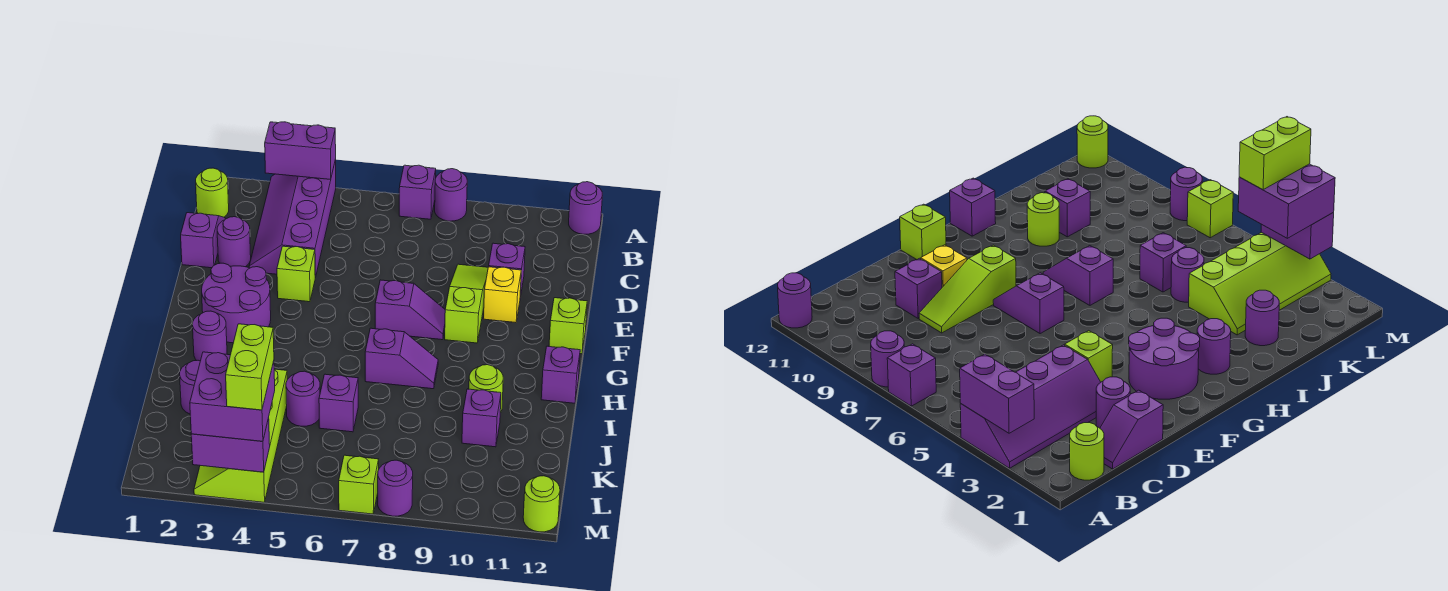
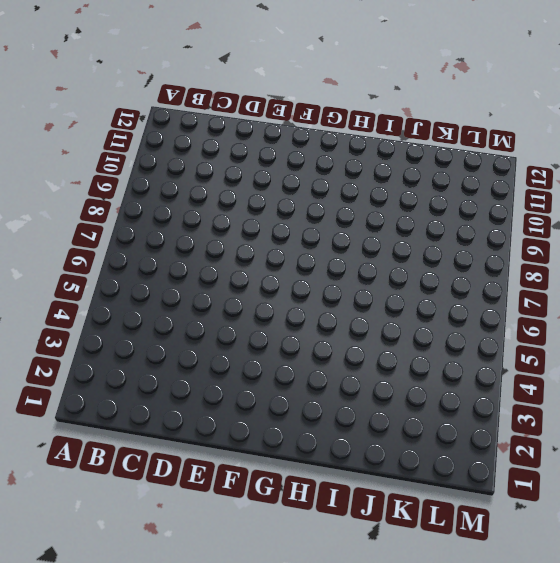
none -> purple slope A3:D4 level 1 top 4
none -> purple brick A7 level 1
none -> purple round brick A8 level 1
none -> purple round brick A12 level 1

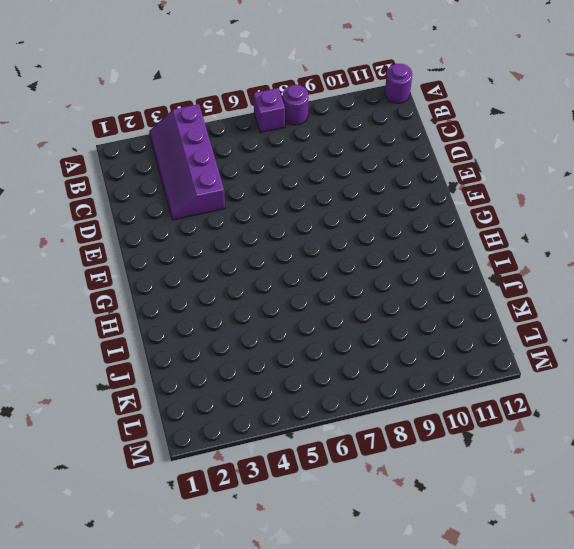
none -> lime round brick B1 level 1
none -> purple slope C1:D1 level 1 top D
none -> purple round brick D2 level 1
none -> lime slope D9:F9 level 1 top F

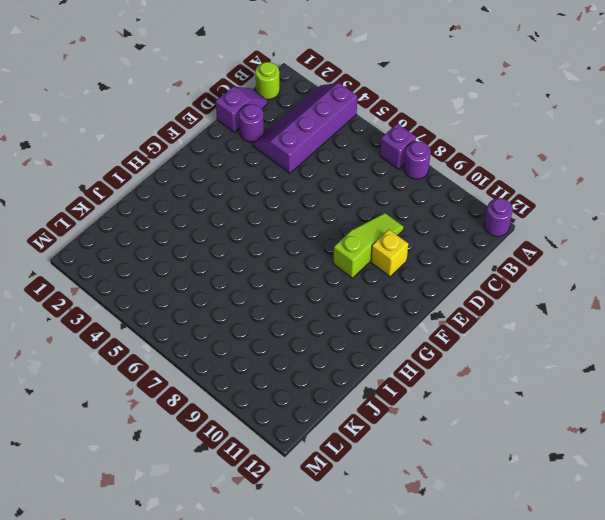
none -> purple brick D10 level 1
none -> lime brick E4 level 1
none -> purple round brick F2:G3 level 1
none -> purple slope F7:F8 level 1 top 7

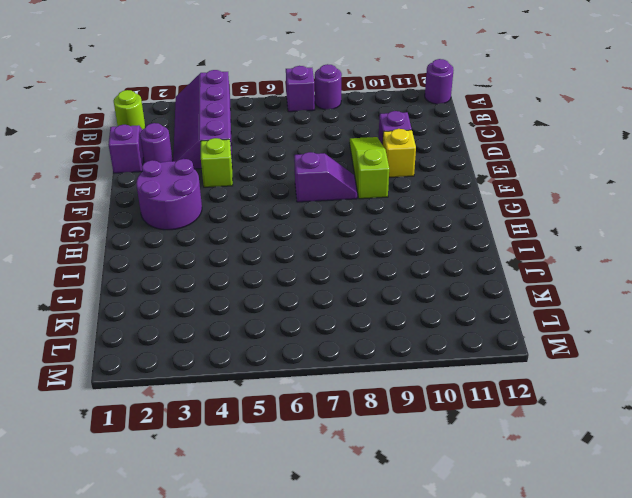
none -> lime brick F12 level 1
none -> purple round brick H2 level 1
none -> purple slope H7:H8 level 1 top 7
none -> purple brick H12 level 1

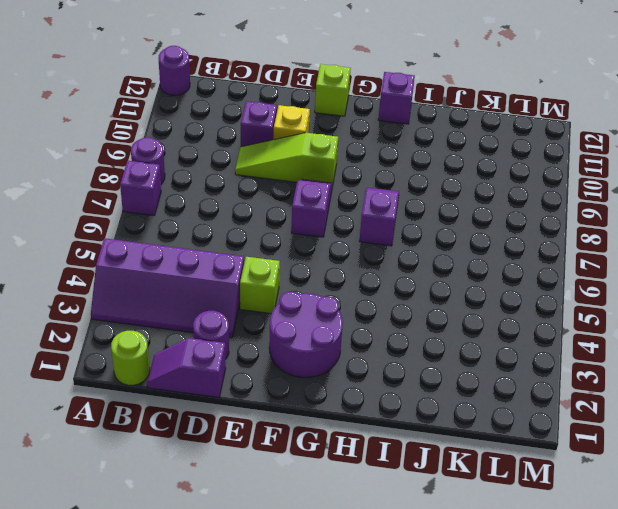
none -> purple round brick H2 level 1
none -> lime round brick I10 level 1
none -> purple round brick J2 level 1
none -> lime slope J3:M4 level 1 top 4

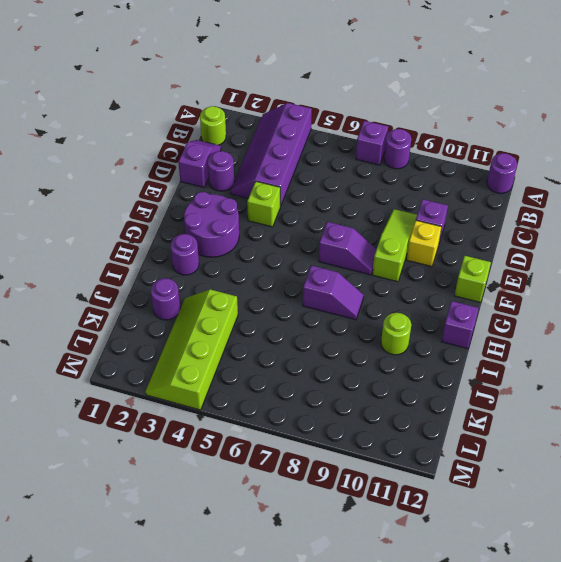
none -> purple round brick J5 level 1
none -> purple brick J6 level 1
none -> purple brick J10 level 1
none -> lime brick M7 level 1

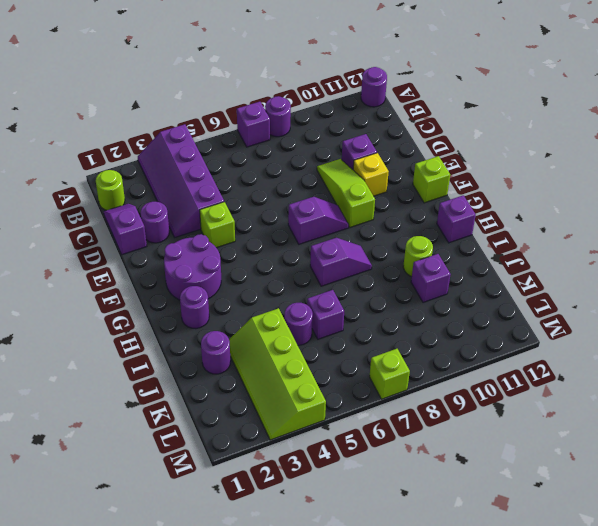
none -> purple round brick M8 level 1
none -> lime round brick M12 level 1
none -> purple brick A3:A4 level 2
none -> purple brick M3:M4 level 2

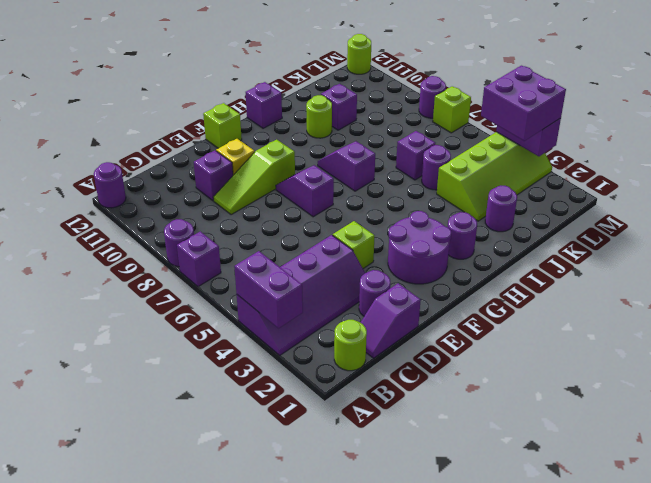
none -> lime brick L4:M4 level 4

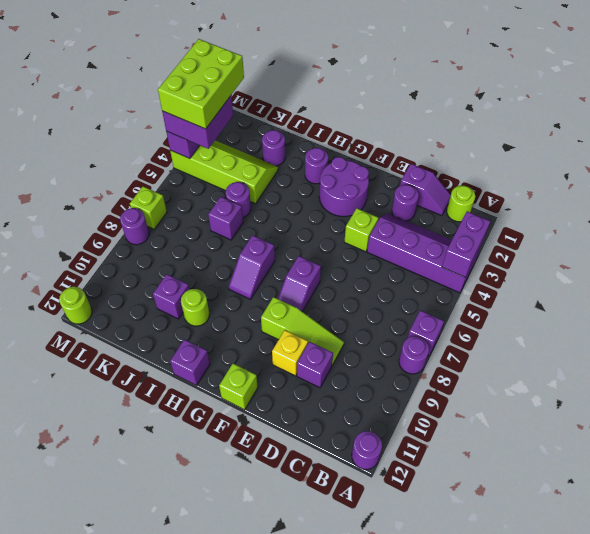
lime brick L2:M4 level 4 -> lime brick L4:M4 level 4

